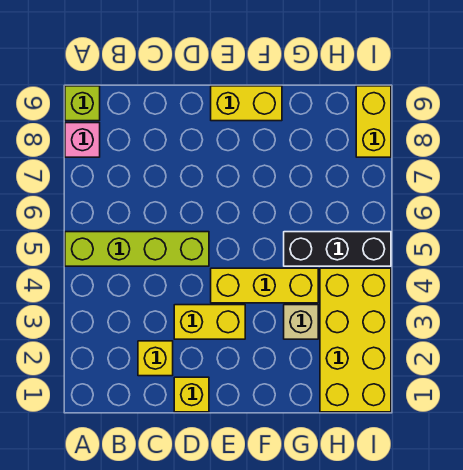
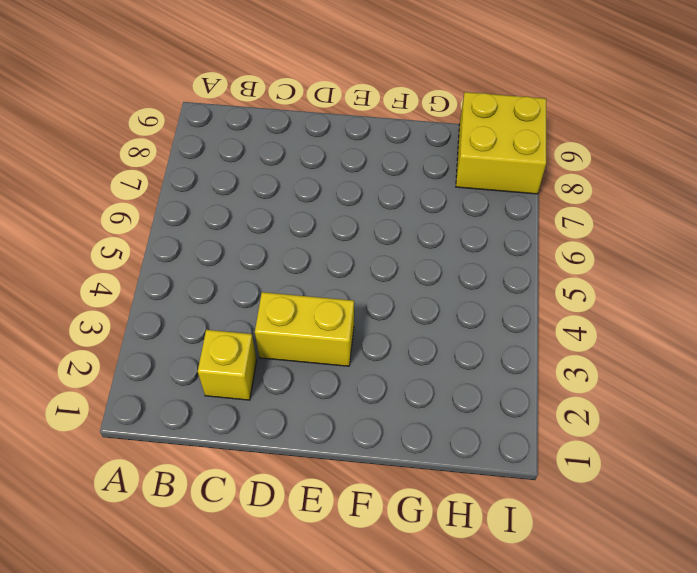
yellow brick H8:I9 level 1 -> yellow brick I8:I9 level 1
none -> lime brick A5:D5 level 1
none -> pink brick A8 level 1
none -> lime brick A9 level 1

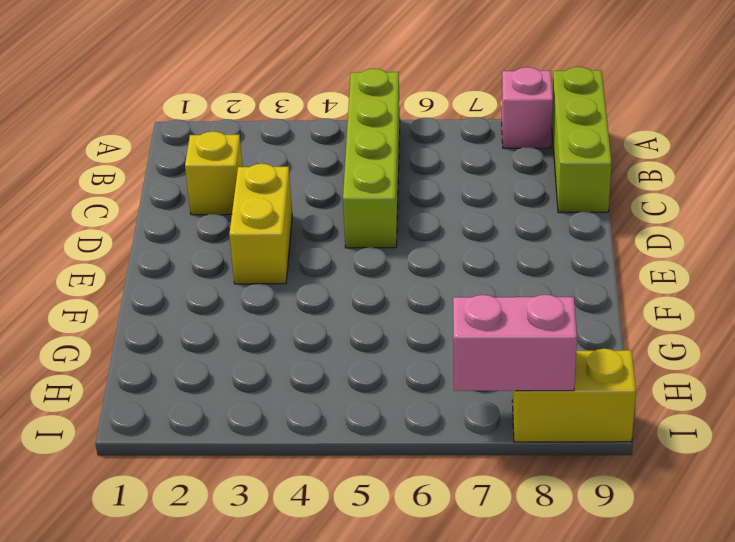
lime brick A9:C9 level 1 -> lime brick A9 level 1
pink brick I7:I8 level 2 -> none
none -> yellow brick D1 level 1
none -> yellow brick E4:G4 level 1
none -> yellow brick E9:F9 level 1

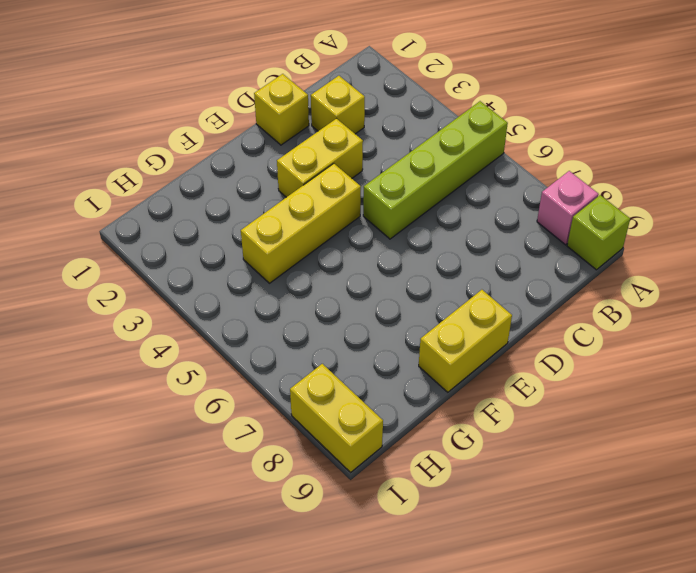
none -> tan brick G3 level 1
none -> black brick G5:I5 level 1
none -> yellow brick H1:I4 level 1

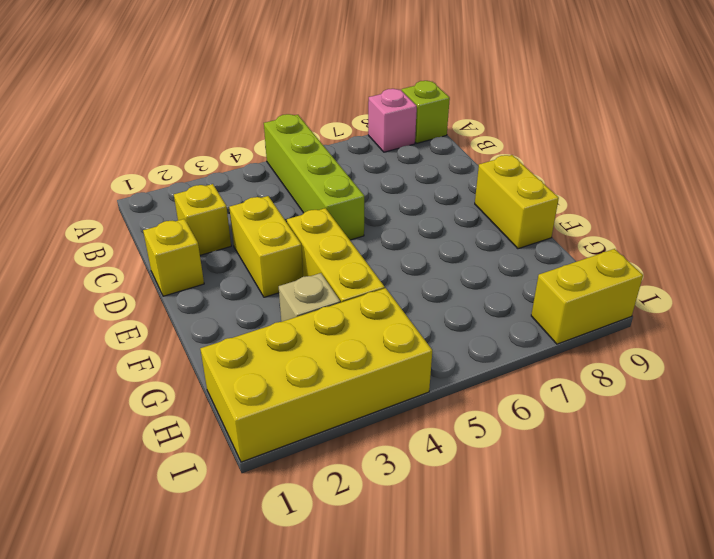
none -> black brick G5:I5 level 1

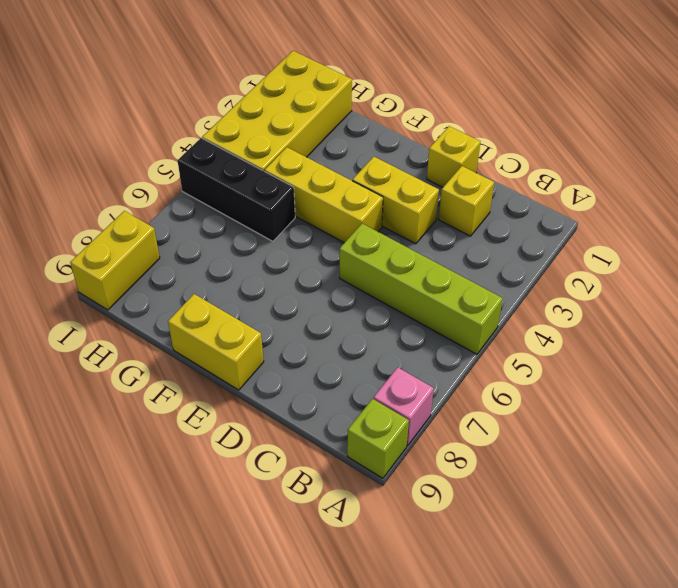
none -> tan brick G3 level 1

